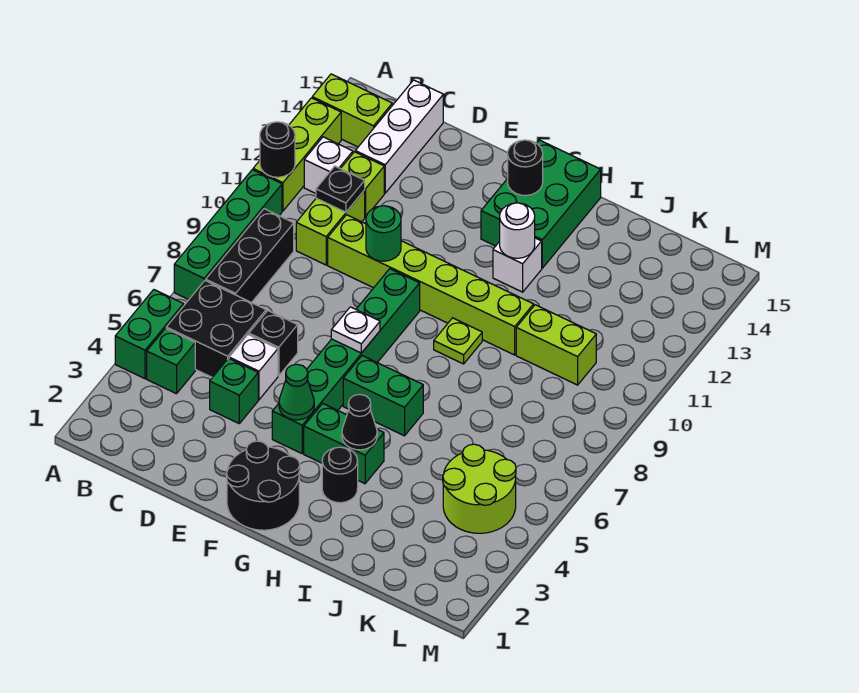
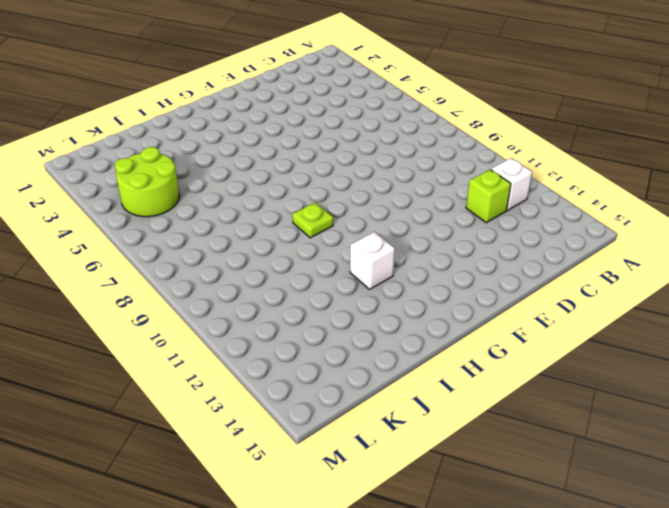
none -> green brick A4:A5 level 1
none -> green brick A7:A10 level 1
none -> lime brick A11:A13 level 1
none -> lime brick A14:B14 level 1

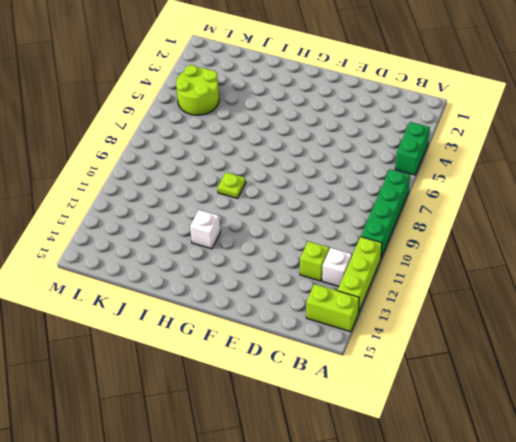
none -> green brick B4 level 1
none -> black brick B5:C6 level 1
none -> black brick B7:B9 level 1
none -> lime brick C10:C11 level 1

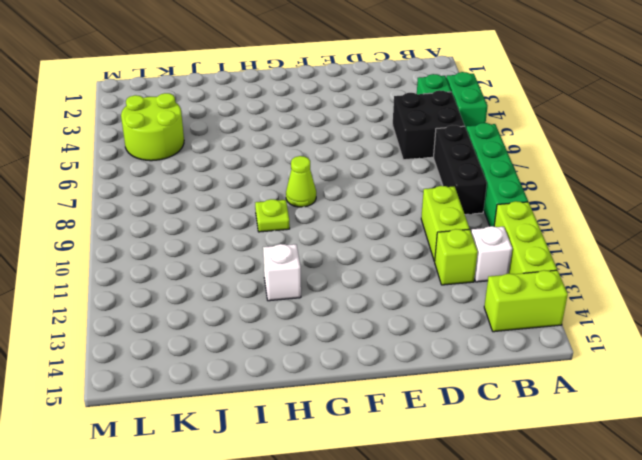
lime cone G8 level 1 -> none
none -> white brick C13:C15 level 1
none -> green brick D4 level 1
none -> white brick D5 level 1
none -> black brick D6 level 1

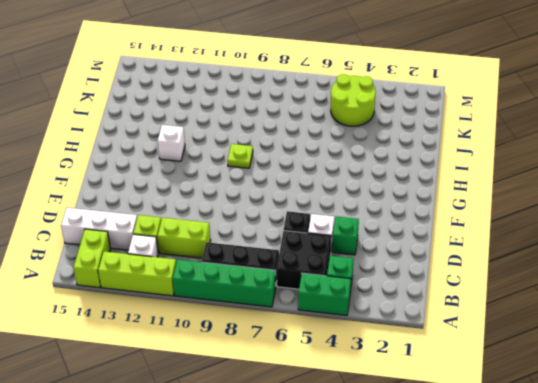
none -> lime brick D10:I10 level 1
none -> black round brick F1:G2 level 1
none -> green brick F4:F9 level 1
none -> green brick G4:H4 level 1

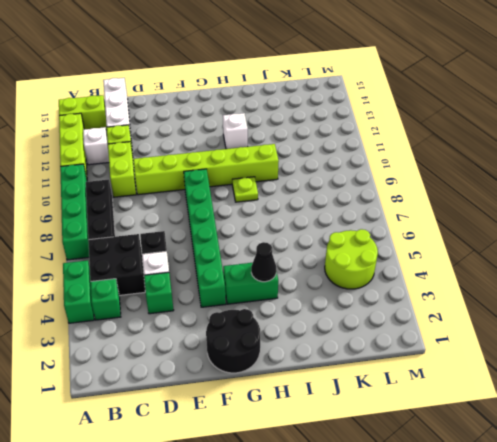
none -> green brick G6:H6 level 1
none -> green brick G13:H15 level 1
none -> black round brick H3 level 1
none -> lime brick J10:K10 level 1

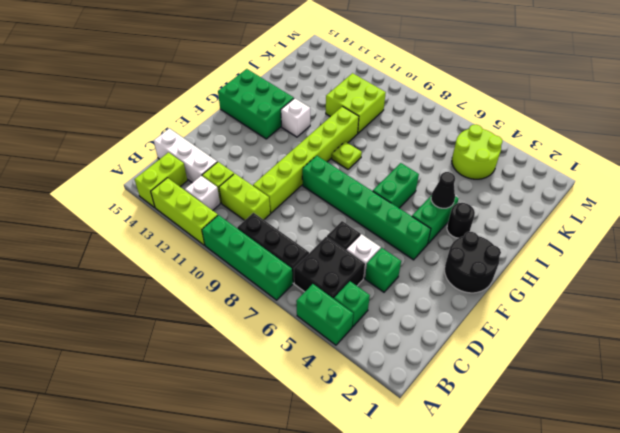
lime brick J10:K11 level 1 -> lime brick J10:K10 level 1
none -> black round brick A11 level 2
none -> black plate C11 level 2
none -> green round brick E10 level 2
none -> green cone F4 level 2

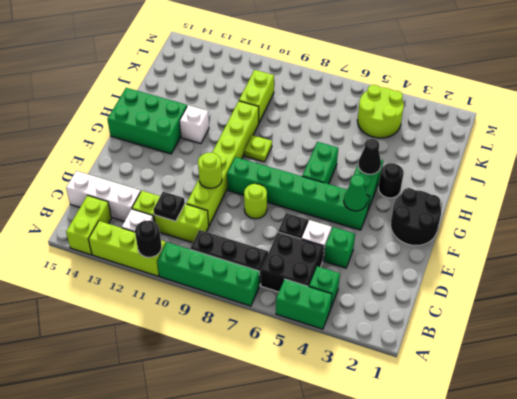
lime round brick E8 level 1 -> none
lime round brick E10 level 2 -> green round brick E10 level 2
none -> white plate F7 level 2
none -> black round brick G14 level 2
none -> white round brick H12 level 2

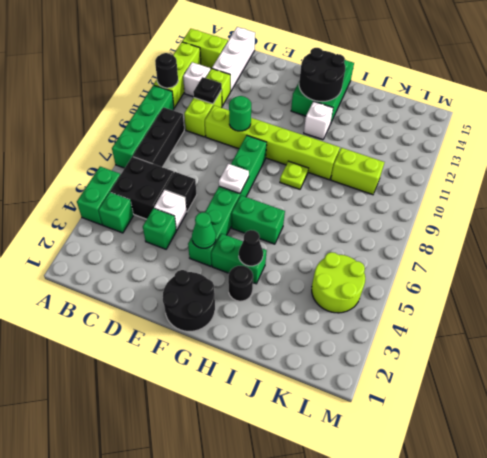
black round brick G13:H14 level 2 -> black round brick G14 level 2
none -> white round brick H12 level 2

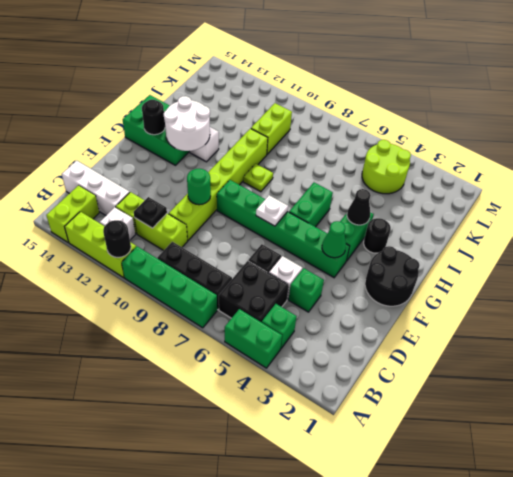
white round brick G12:H13 level 2 -> white round brick H12 level 2

